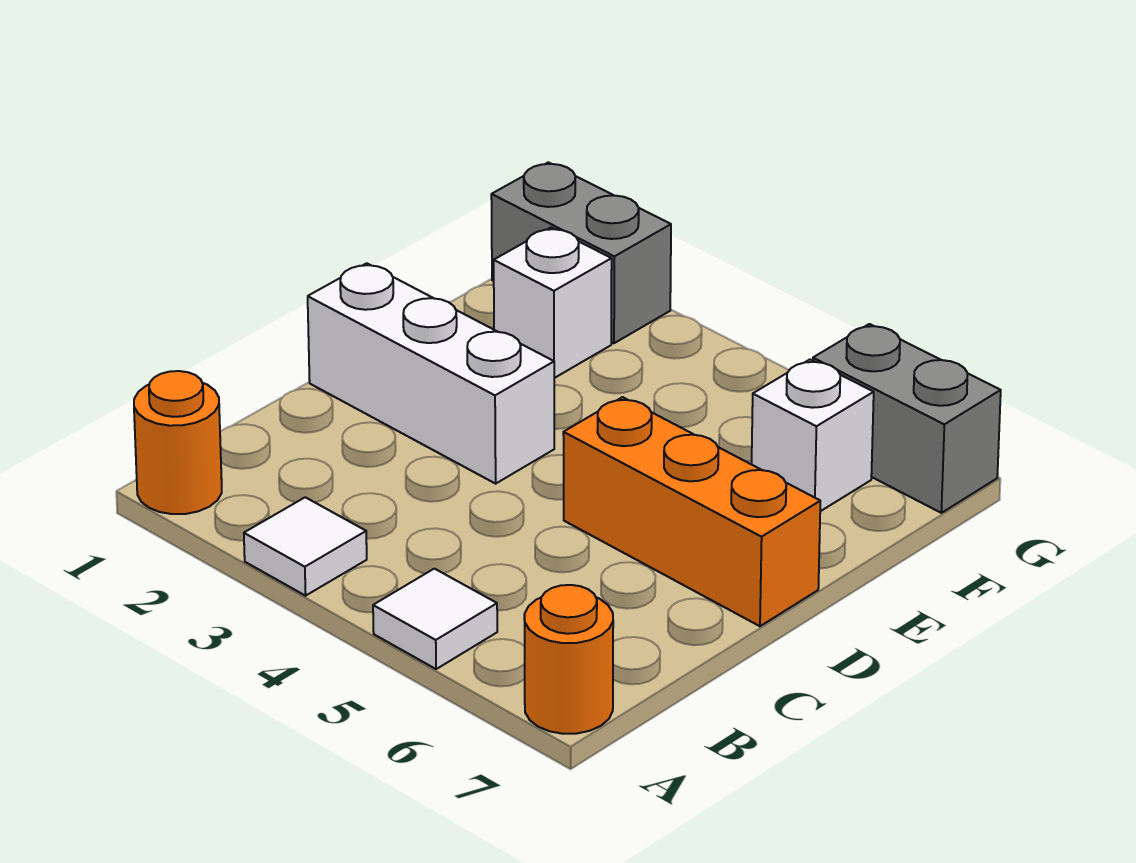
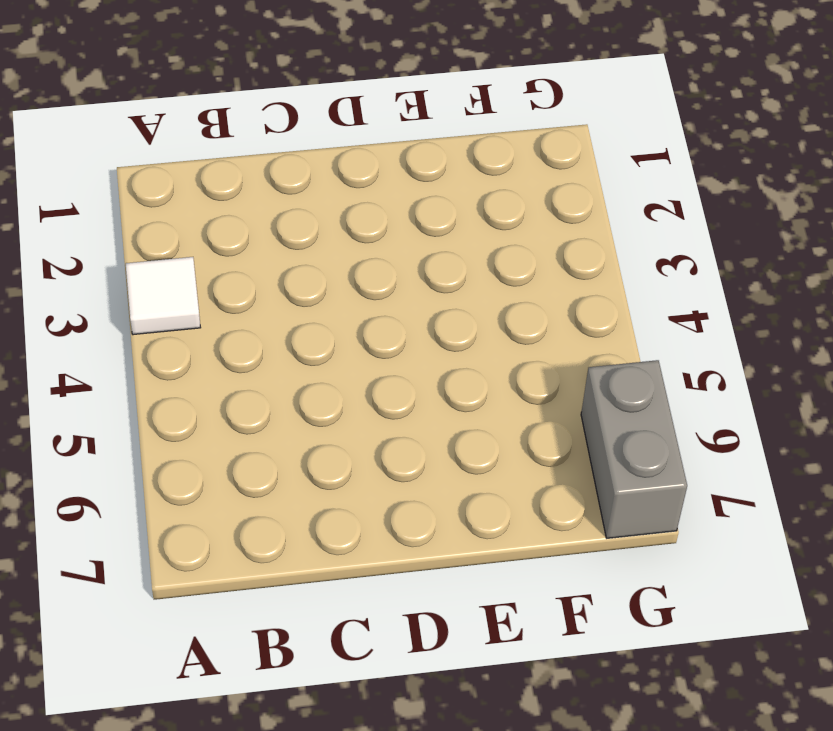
none -> orange round brick A1 level 1
none -> white tile A5 level 1

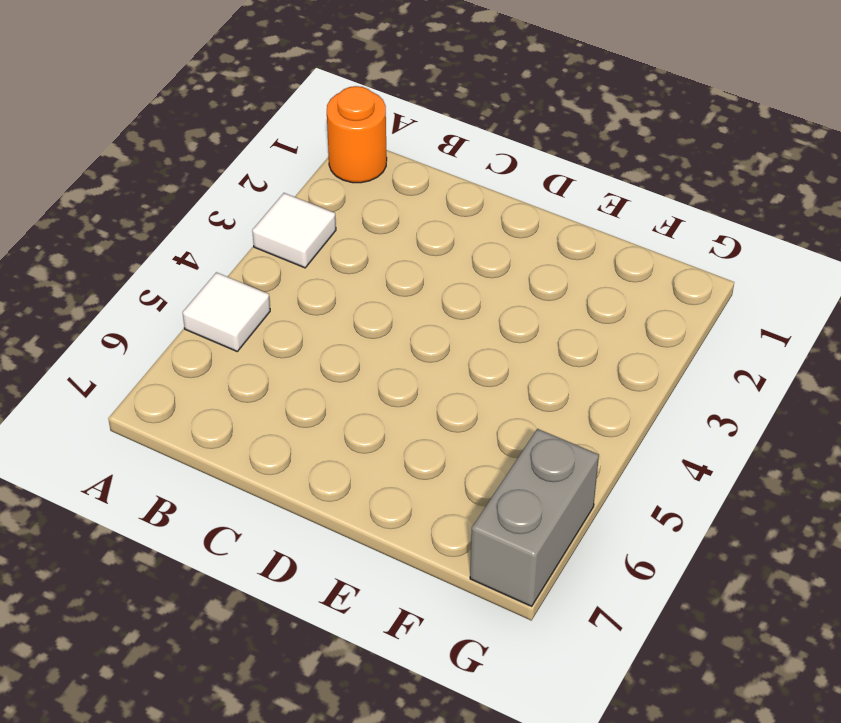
none -> orange round brick A7 level 1
none -> white brick D1:D3 level 1

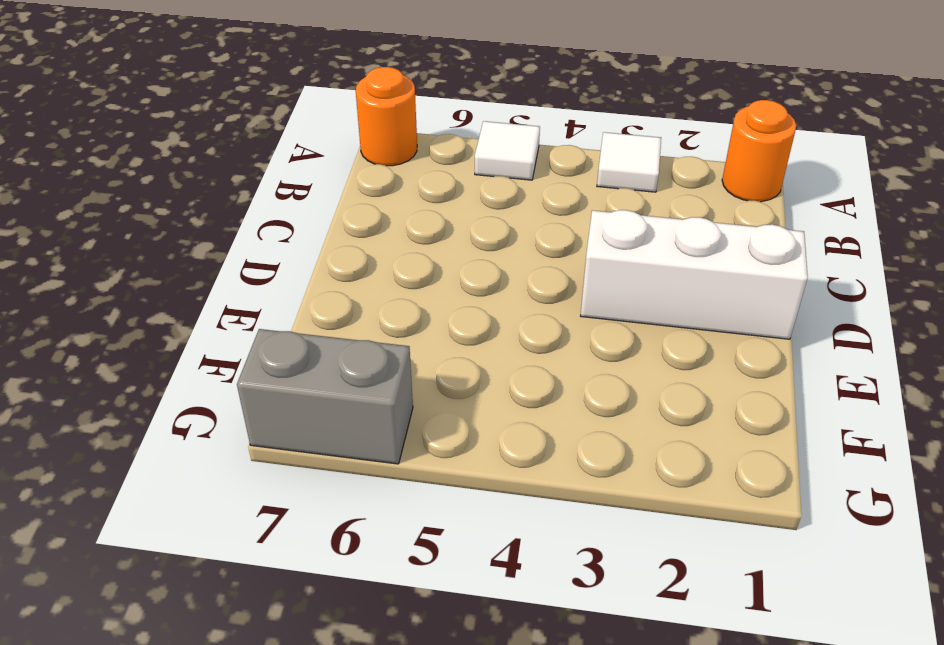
none -> orange brick D5:D7 level 1
none -> white brick F2 level 1

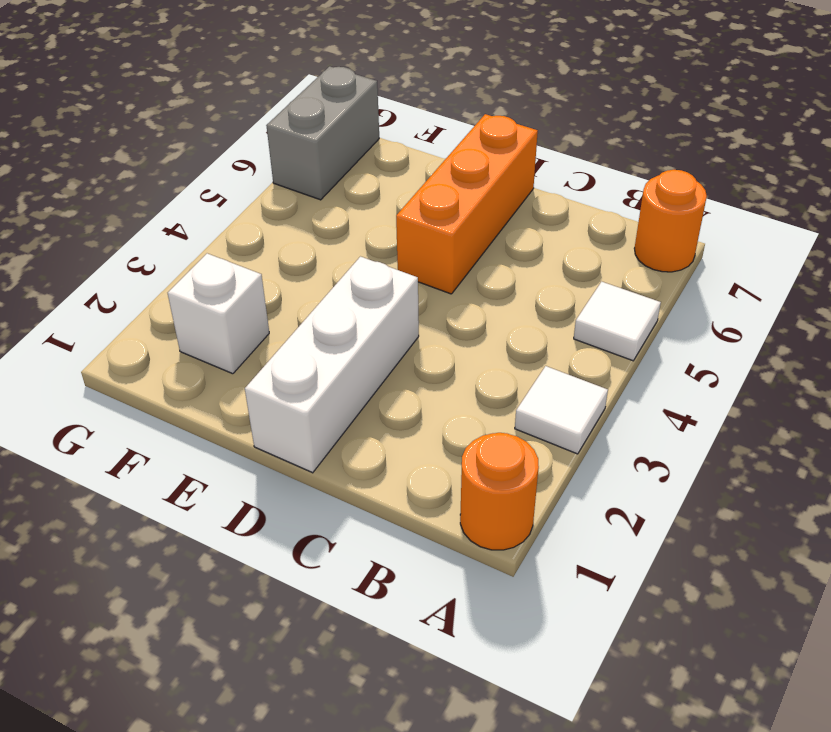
none -> white brick F6 level 1
none -> grey brick G1:G2 level 1

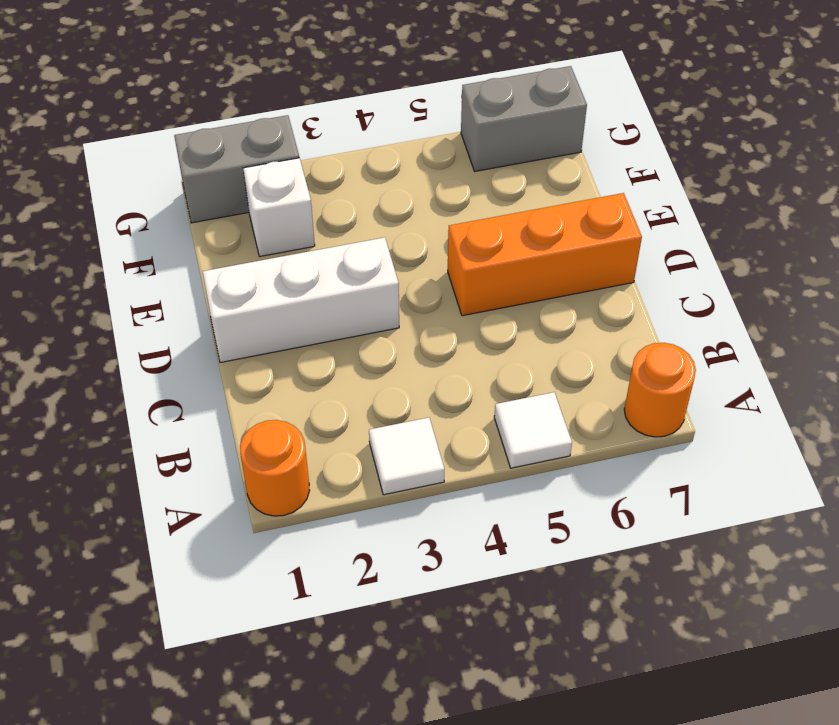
none -> white brick F6 level 1

